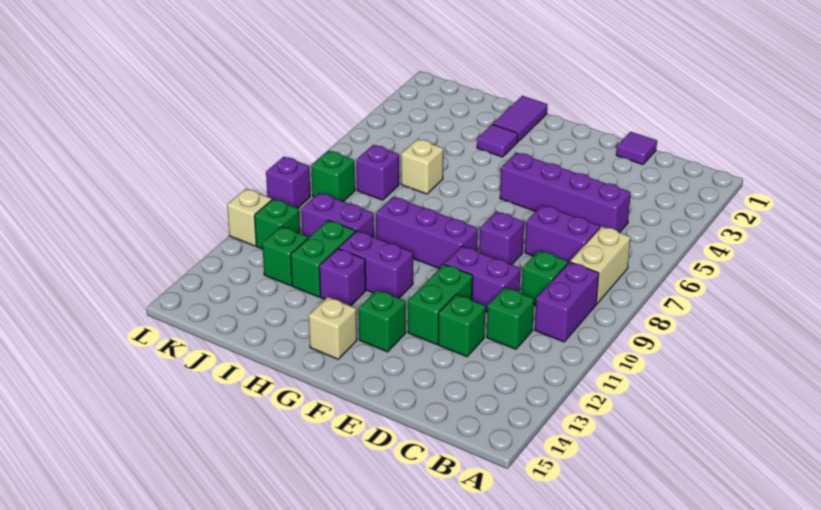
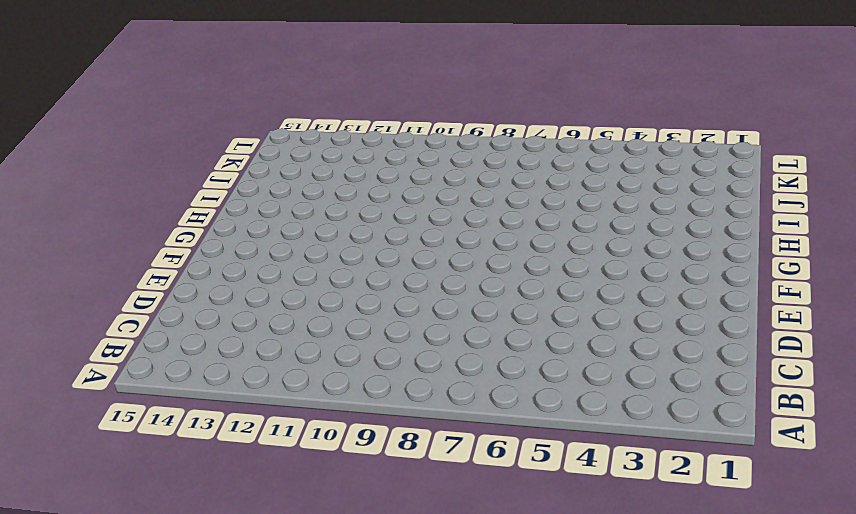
none -> tan brick B7:B8 level 1
none -> purple brick B9:B10 level 1
none -> purple brick C5:F5 level 1

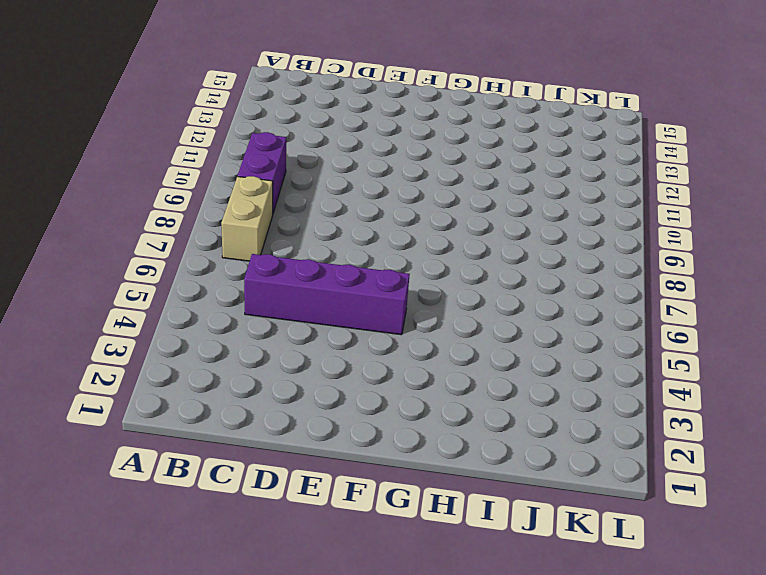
none -> purple brick C7:D7 level 1
none -> green brick C9 level 1
none -> green brick C11 level 1

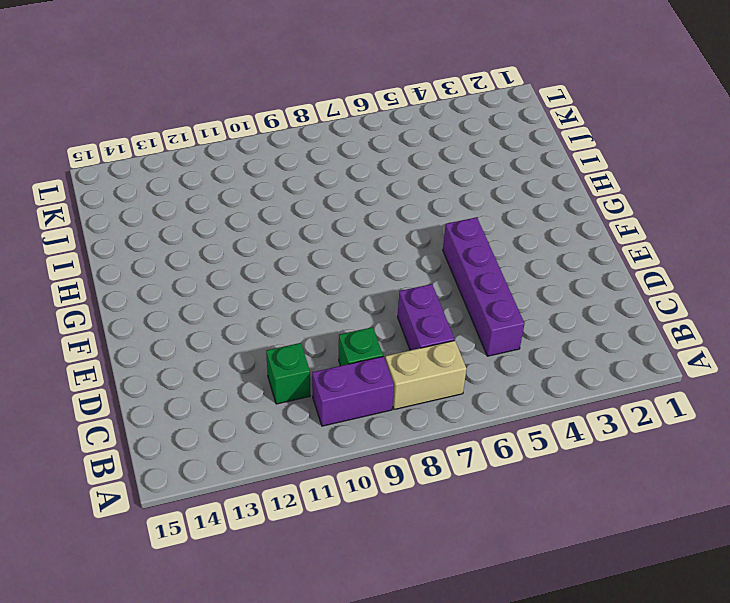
none -> purple tile D1 level 1
none -> purple brick D10:E10 level 1
none -> green brick D12 level 1

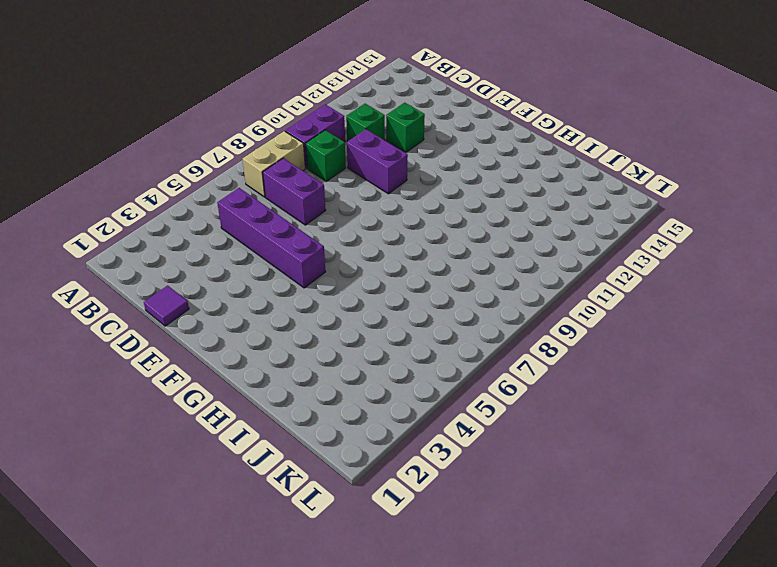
none -> purple brick E8 level 1
none -> green brick E11:E12 level 1
none -> purple brick F9:H9 level 1

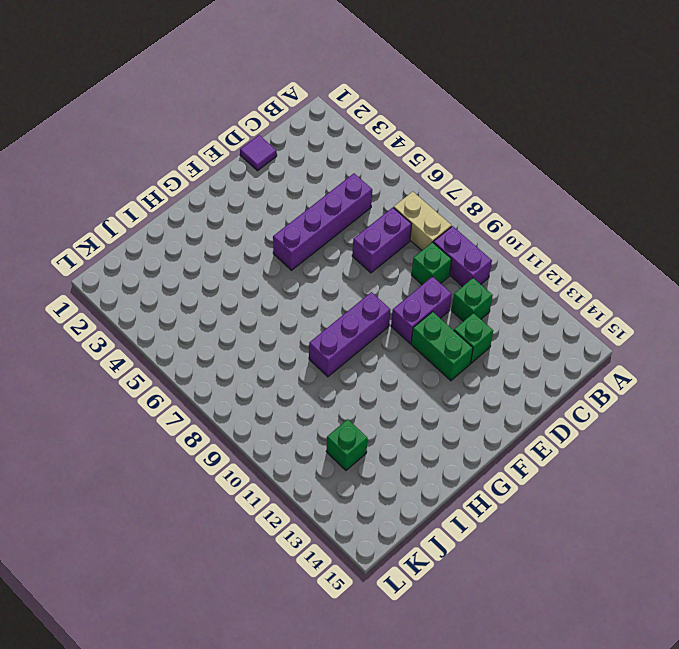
none -> purple brick E8 level 1
none -> green brick F13 level 1
none -> purple brick G11:H11 level 1

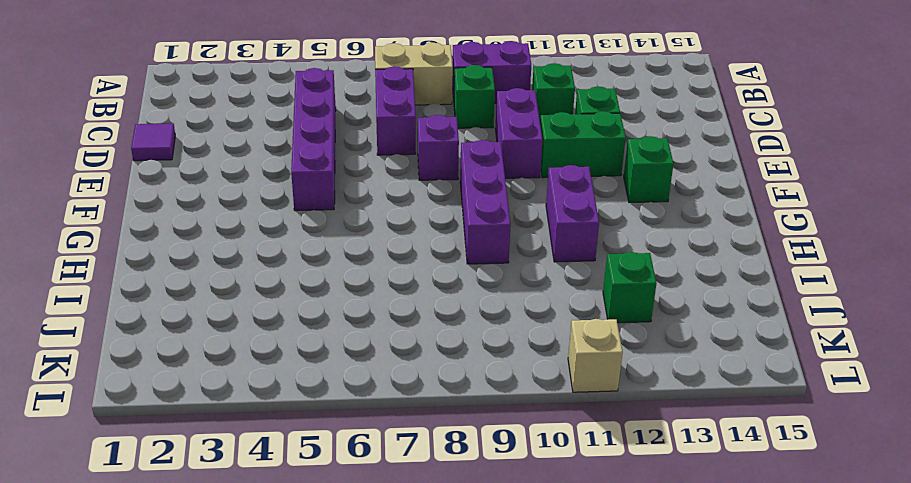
none -> tan brick G14 level 1
none -> purple tile H1:H2 level 1
none -> purple tile H3 level 1

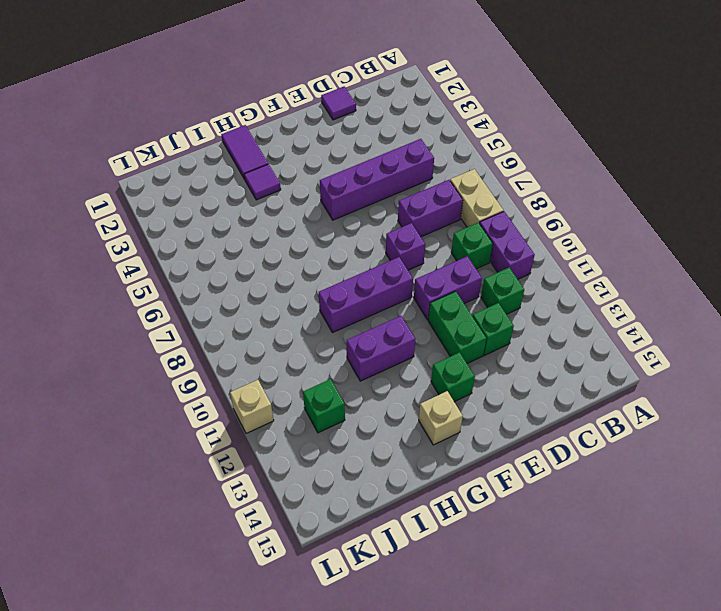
none -> purple brick H12 level 1
none -> tan brick I6 level 1
none -> purple brick I10:J10 level 1

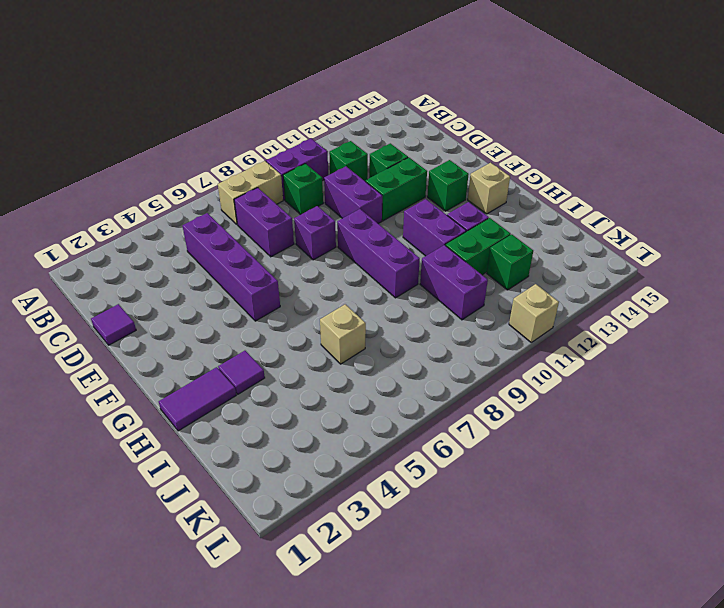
none -> purple brick J7 level 1
none -> green brick K8 level 1
none -> green brick K11 level 1

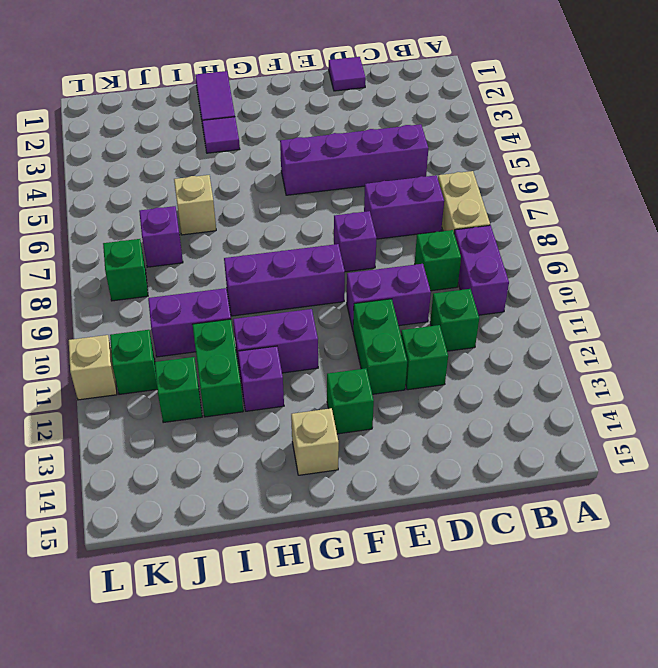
none -> purple brick L9 level 1

